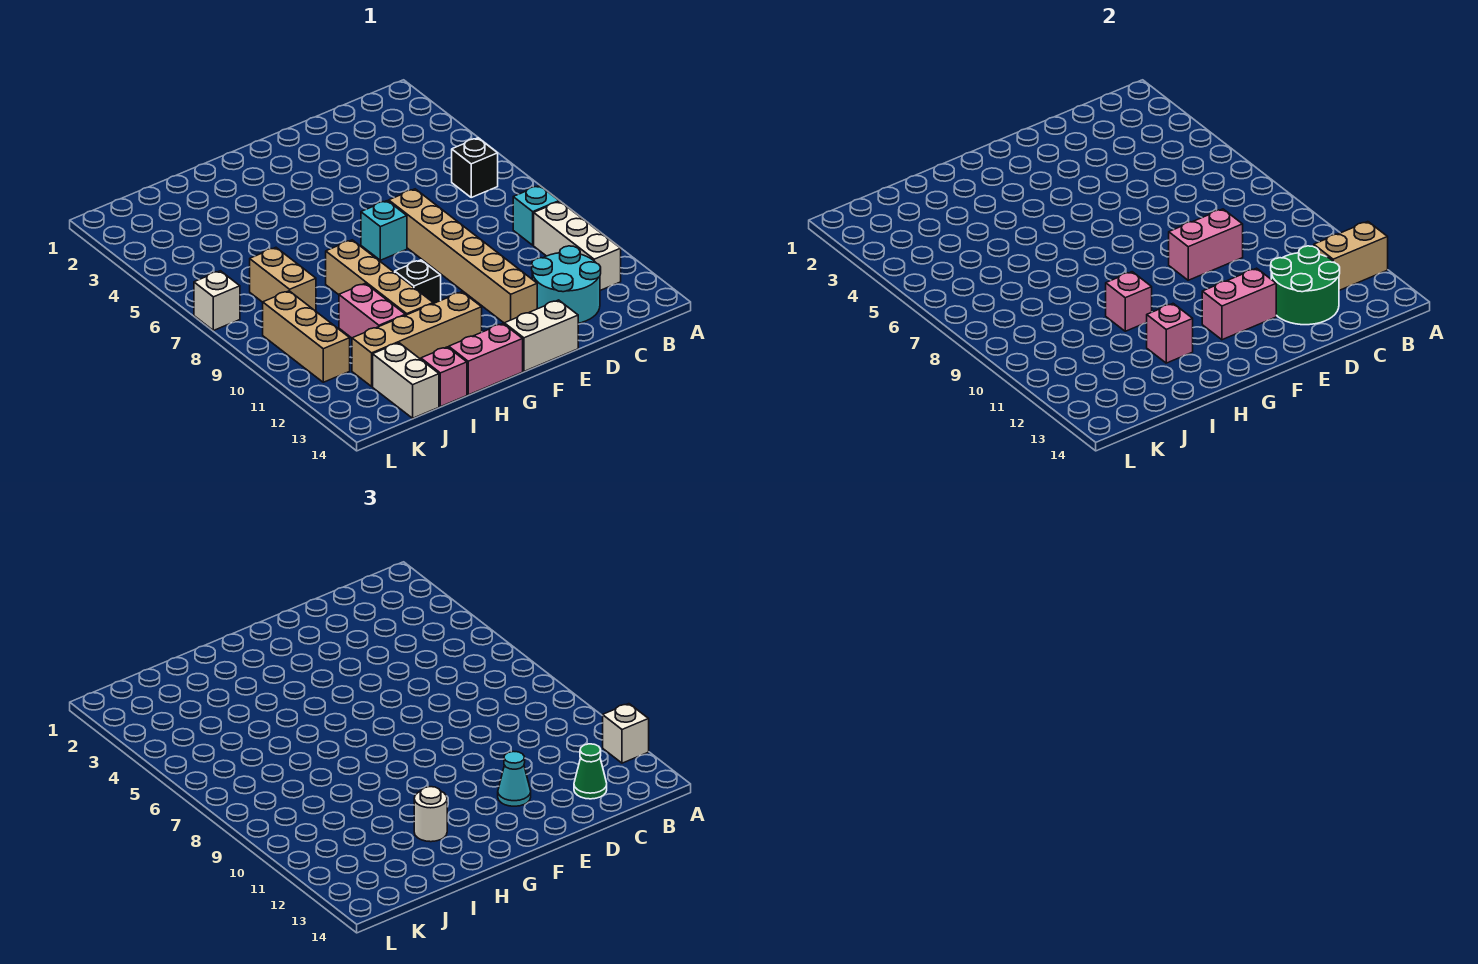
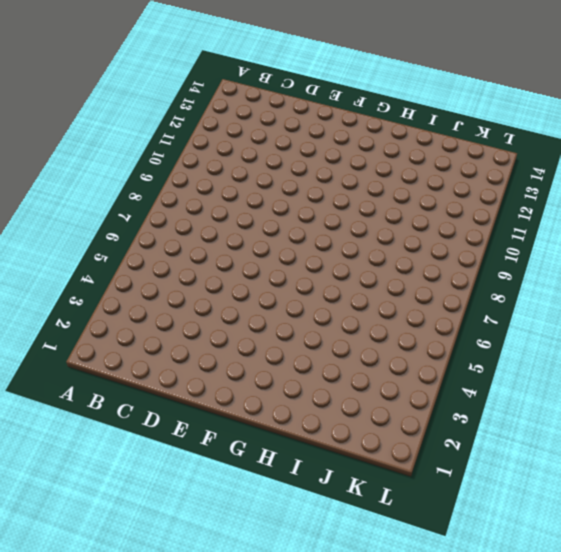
none -> black brick B6 level 1
none -> cyan brick B9 level 1
none -> white brick B10:B12 level 1

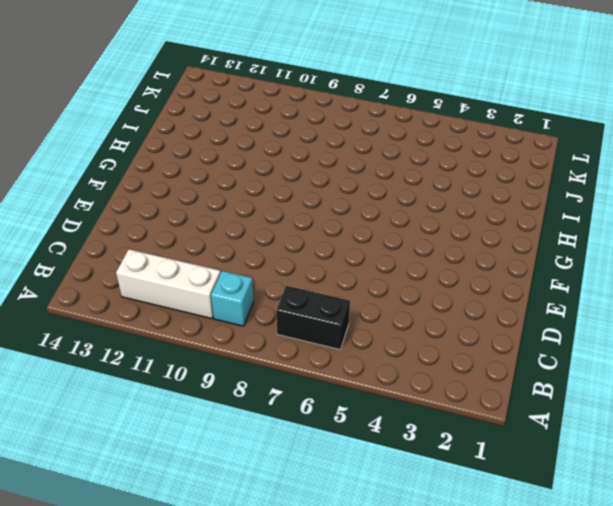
black brick B6:B7 level 1 -> black brick B6 level 1
none -> cyan round brick C12:D13 level 1
none -> tan brick E7:E12 level 1
none -> white brick E14:F14 level 1

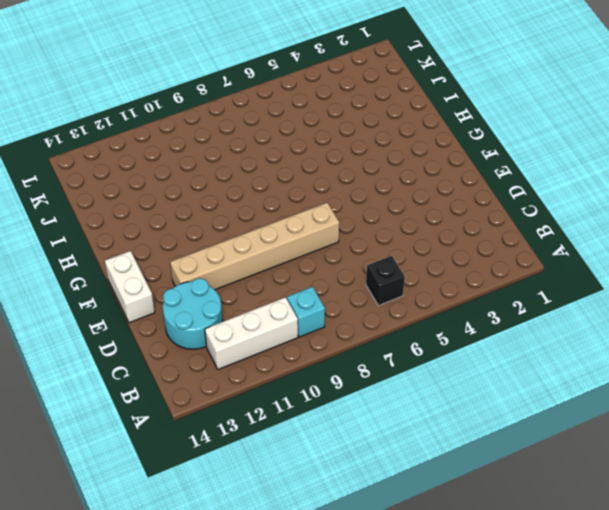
none -> cyan brick F7 level 1
none -> black brick G10 level 1
none -> tan brick G12:J12 level 1

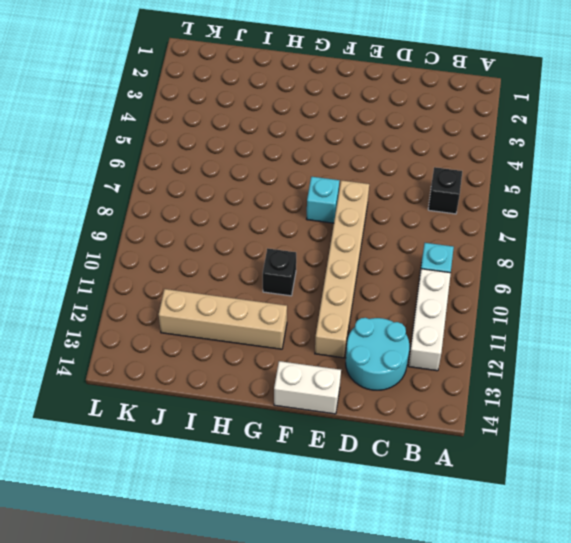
none -> pink brick G14:H14 level 1
none -> tan brick H8:H11 level 1
none -> pink brick I10:I11 level 1

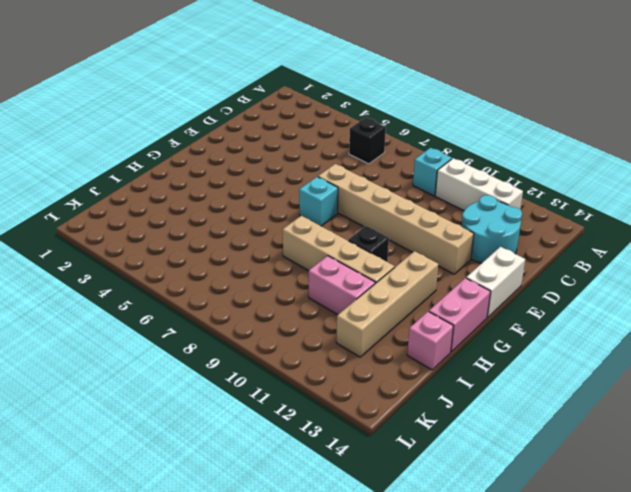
none -> tan brick J7:J8 level 1
none -> white brick J13:J14 level 1
none -> tan brick K9:K11 level 1

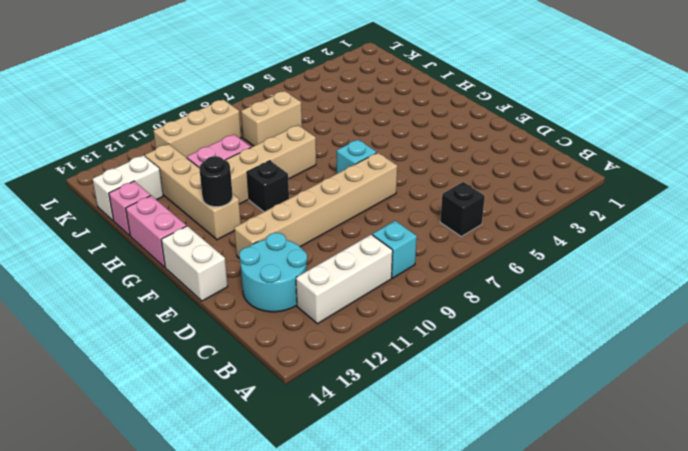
black round brick G12 level 2 -> none
none -> white brick L7 level 1
none -> tan brick A12:B12 level 2
none -> green round brick C12:D13 level 2

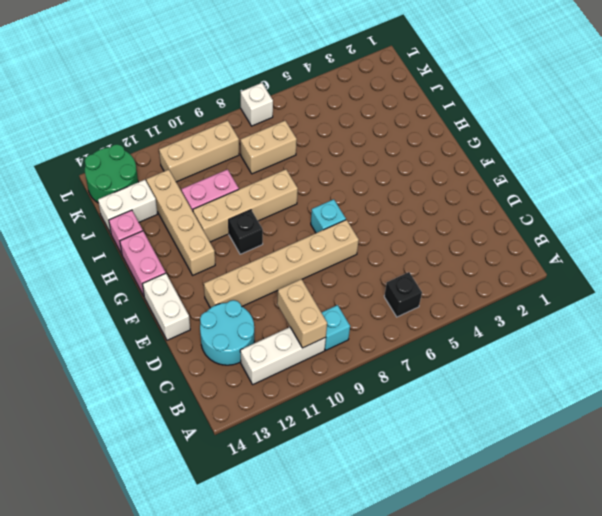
tan brick B10:C10 level 2 -> tan brick A12:B12 level 2
green round brick K13:L14 level 1 -> green round brick C12:D13 level 2
none -> pink brick D9:E9 level 2
none -> pink brick E12:F12 level 2
none -> pink brick H10 level 2

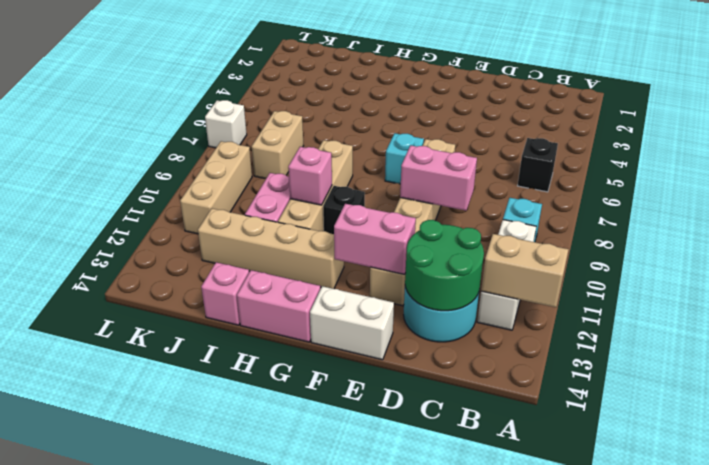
none -> white brick J13:J14 level 1
none -> pink brick H12 level 2
none -> white brick A12 level 3

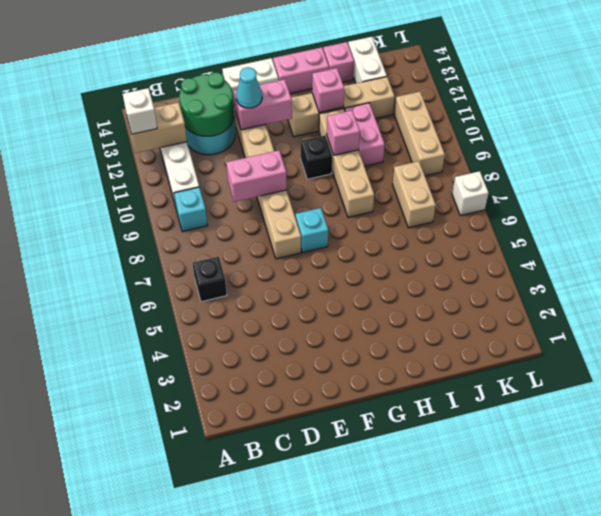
none -> green cone C13 level 3
none -> white round brick H12 level 3

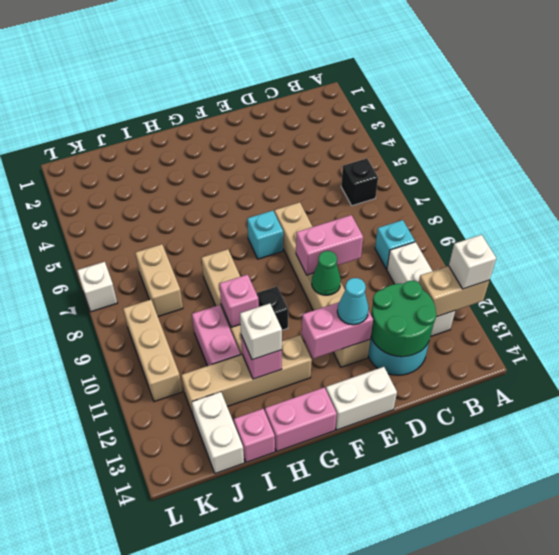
green cone E10 level 2 -> green cone C13 level 3
white brick H12 level 3 -> white round brick H12 level 3

